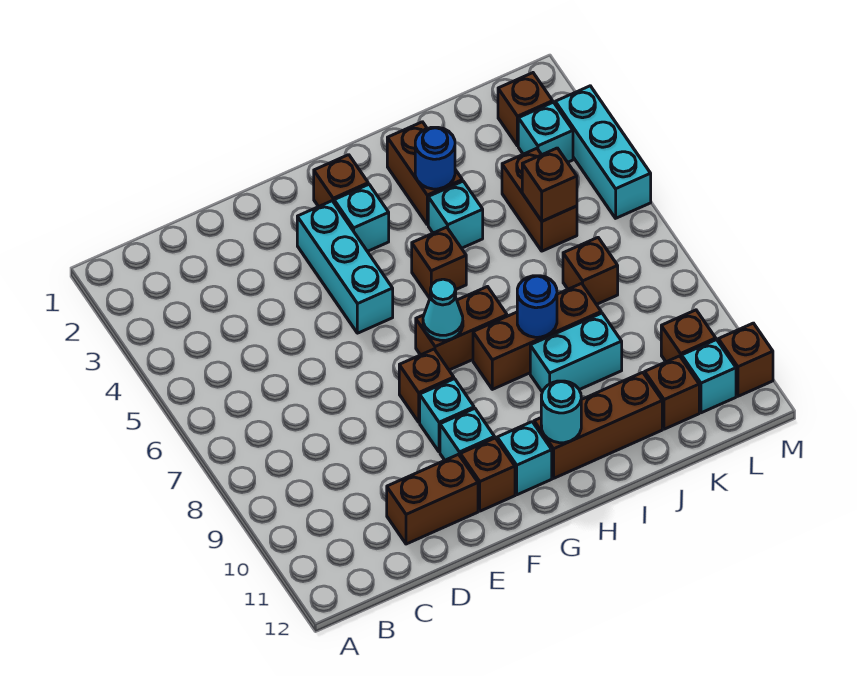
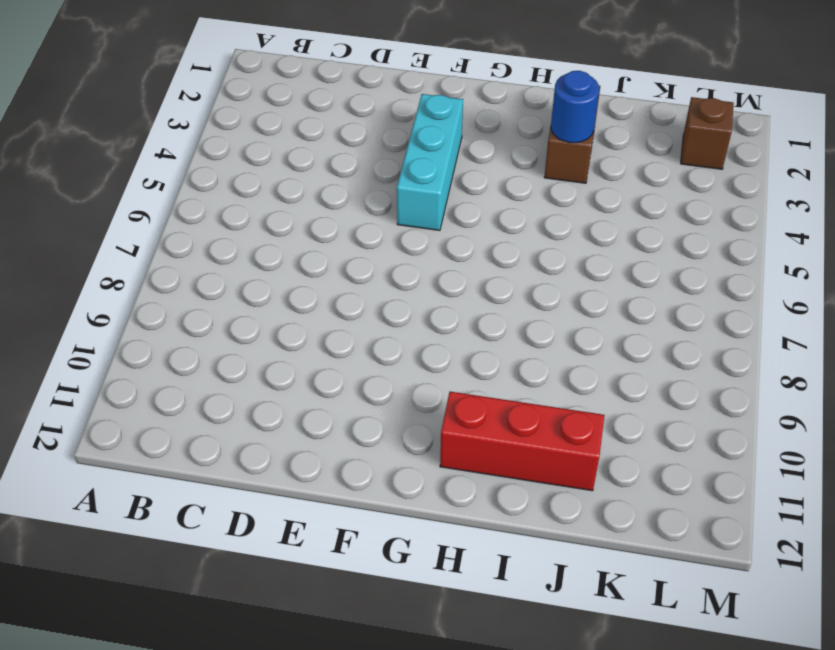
red brick H11:J11 level 1 -> brown brick H11:J11 level 1
none -> brown brick D11:E11 level 1
none -> brown brick F8 level 1
none -> cyan brick F9 level 1
none -> cyan brick F10 level 1

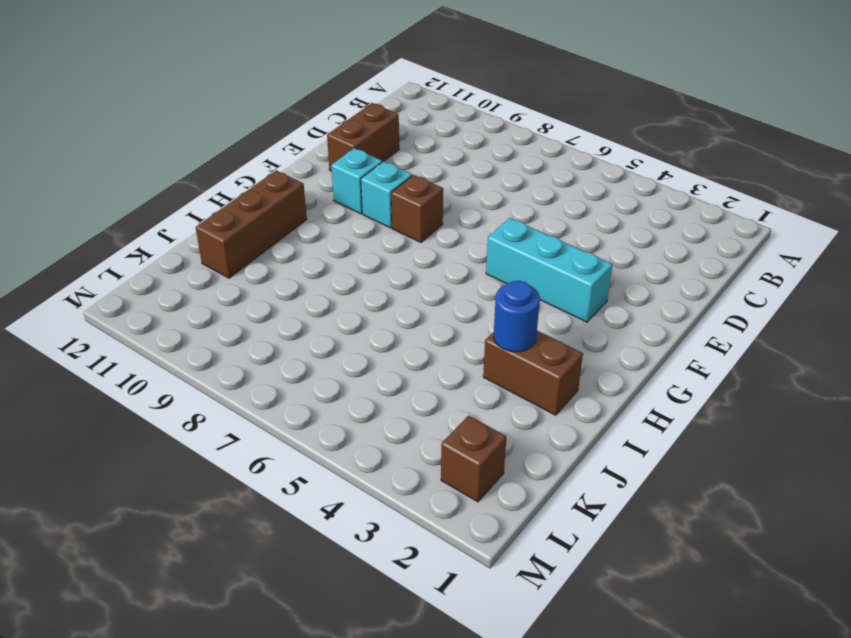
none -> brown brick F11 level 1
none -> brown brick G2 level 1
none -> cyan brick G3 level 1
none -> brown brick G7:H7 level 1

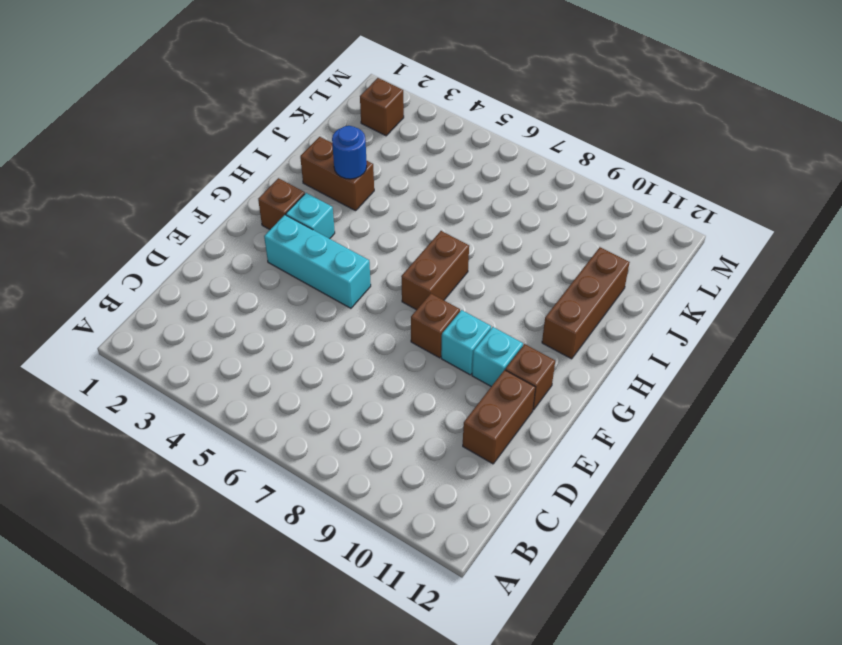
none -> cyan brick G11 level 1
none -> brown brick H5 level 1
none -> brown brick H8:J8 level 1
none -> cyan brick I4 level 1

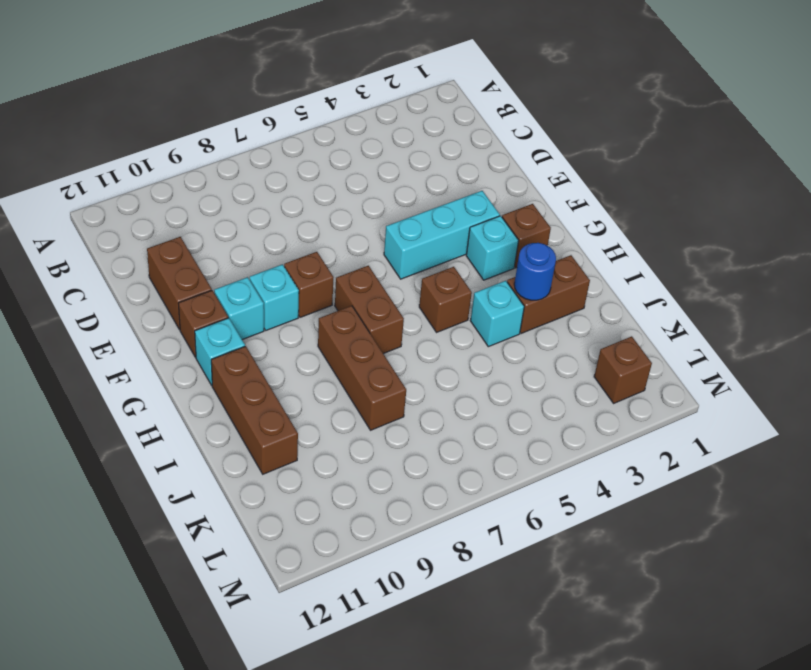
none -> cyan brick I9:J9 level 1
none -> brown brick K4:K5 level 1
none -> brown brick K7 level 1
none -> brown brick K11 level 1

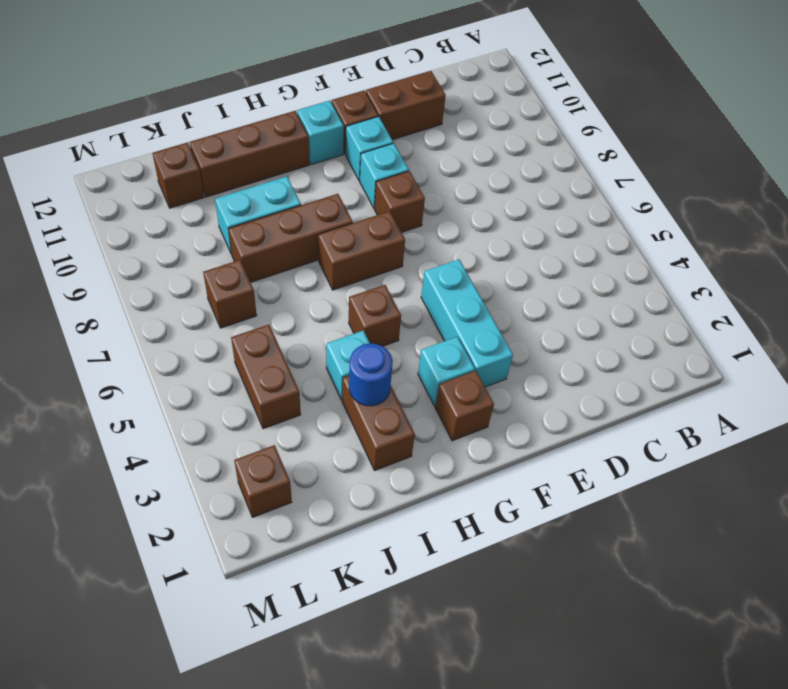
none -> cyan brick L3 level 1
none -> brown brick L10 level 1
none -> cyan brick L11 level 1
none -> cyan brick M3:M5 level 1

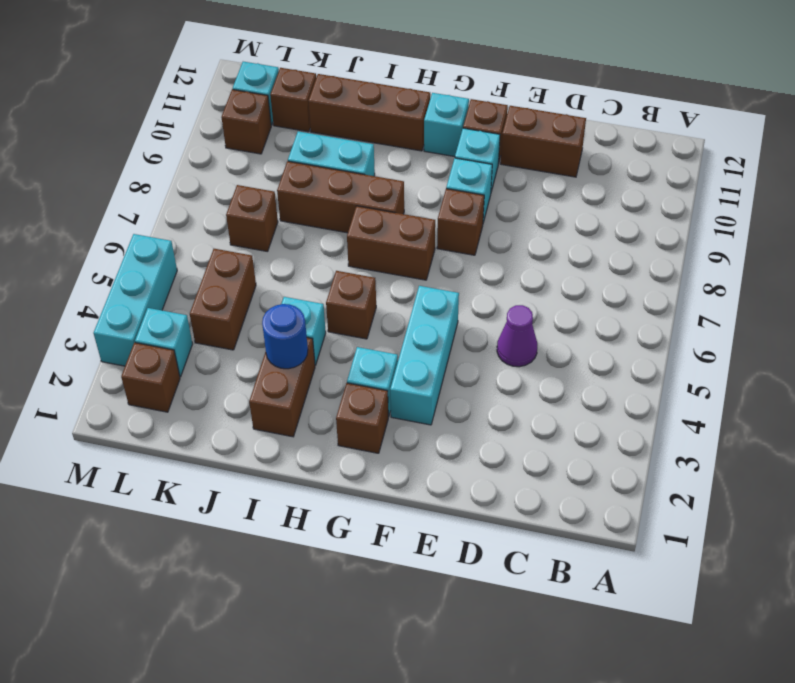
purple cone D5 level 1 -> none
none -> brown brick M11 level 1
none -> cyan cone G7 level 2
none -> cyan round brick H11 level 2
none -> blue round brick I8 level 2

